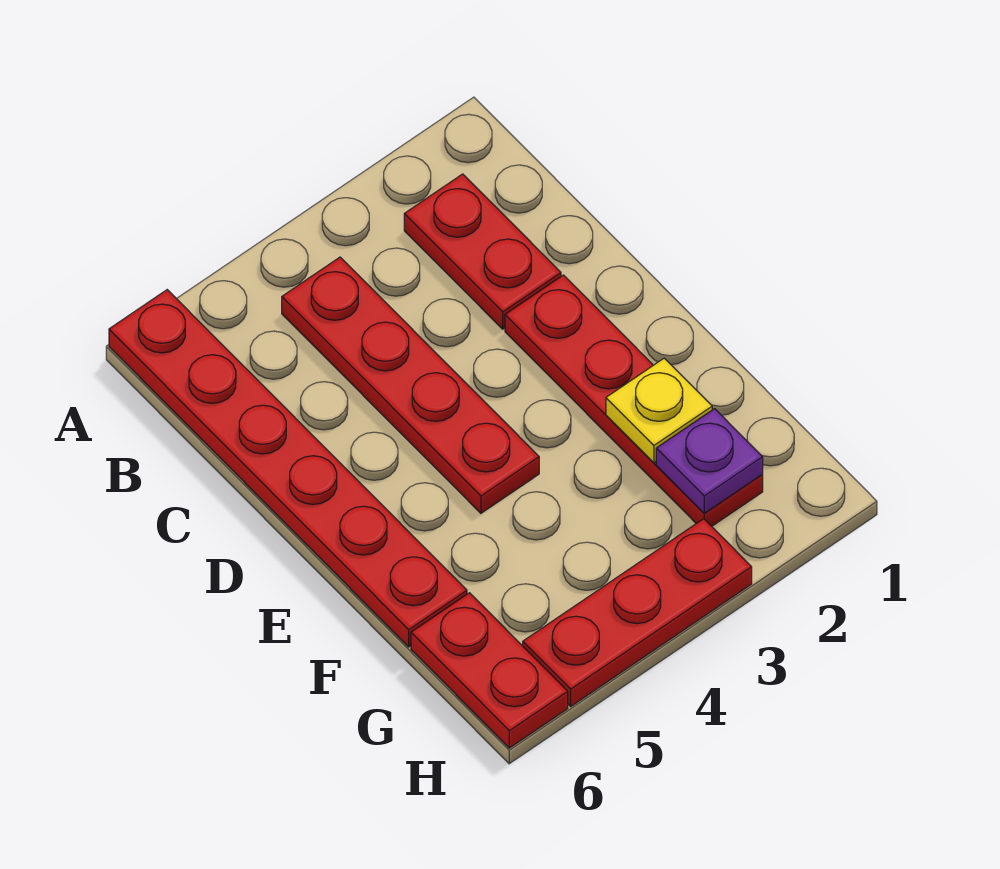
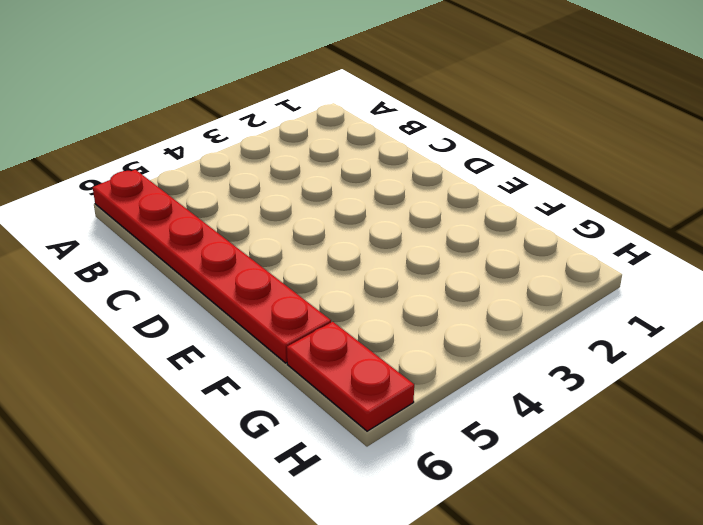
none -> red plate B2:C2 level 1
none -> red plate B4:E4 level 1

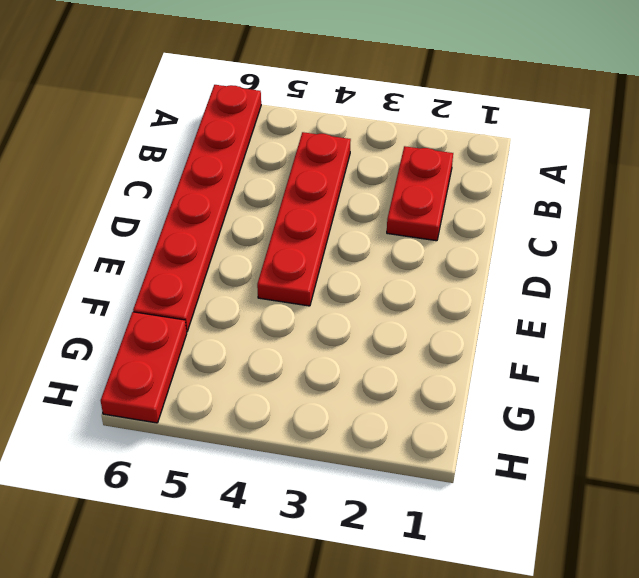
none -> red plate D2:G2 level 1
none -> red plate H3:H5 level 1

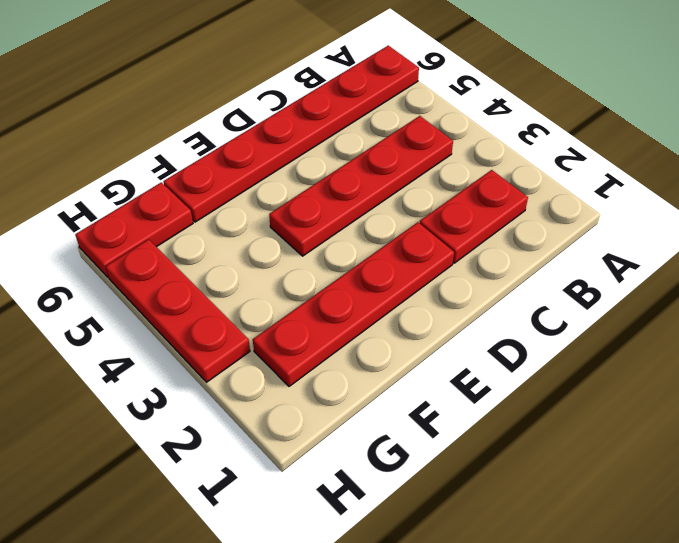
none -> yellow plate F2 level 2
none -> purple plate G2 level 2

